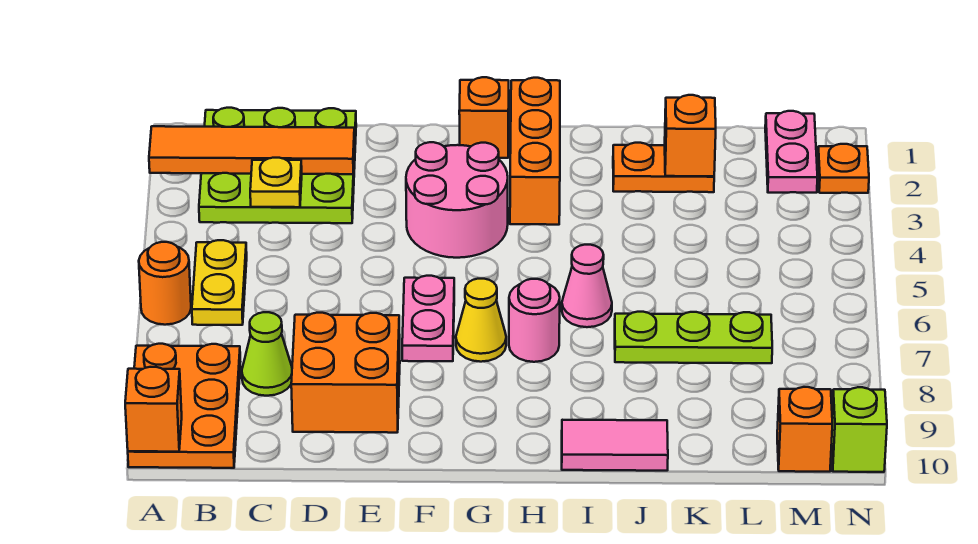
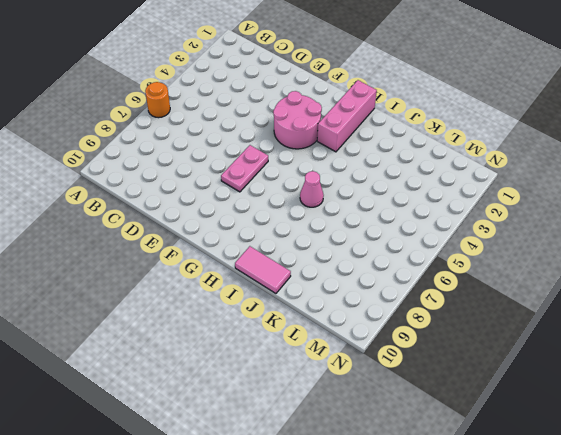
pink brick H1:H3 level 1 -> orange brick H1:H3 level 1
none -> orange plate A8:B10 level 1
none -> lime plate B1:D3 level 1
none -> yellow plate B5:B6 level 1

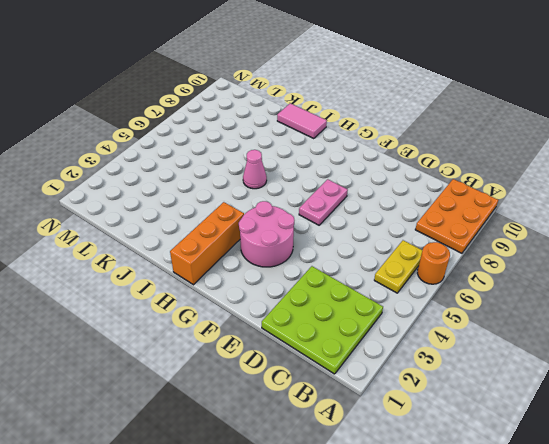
none -> lime cone C8 level 1
none -> orange brick D8:E9 level 1
none -> orange brick G1 level 1

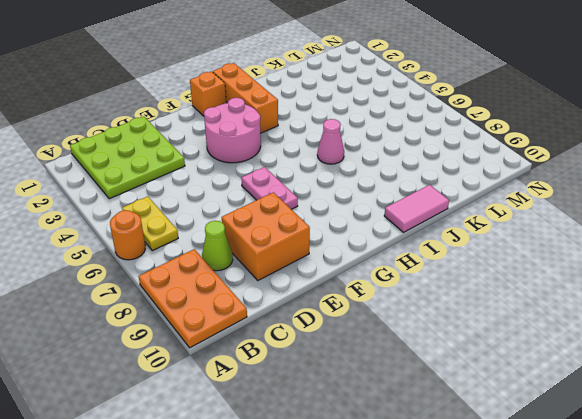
none -> yellow cone G7 level 1
none -> pink round brick H7 level 1
none -> orange plate J2:K2 level 1

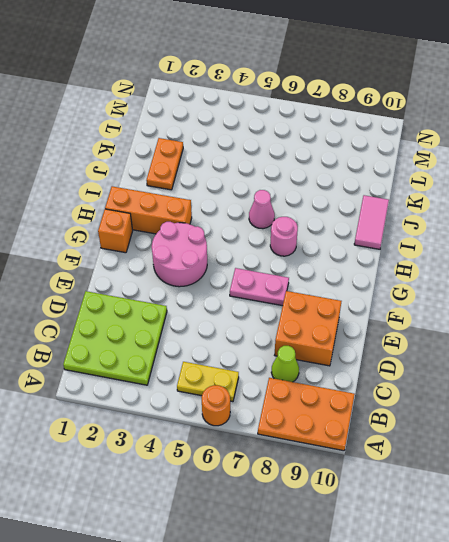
none -> yellow cone G7 level 1
none -> lime plate J7:L7 level 1
none -> pink plate M1:M2 level 1

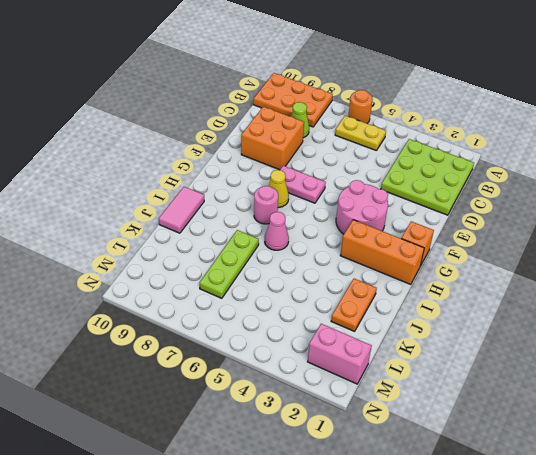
pink brick M1:M2 level 1 -> pink plate M1:M2 level 1
none -> orange brick M10 level 1
none -> orange plate N2 level 1
none -> lime brick N10 level 1

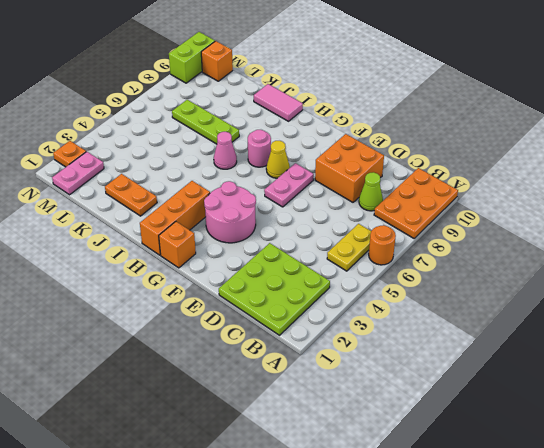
lime brick N9:N10 level 1 -> lime brick N10 level 1
none -> orange tile A2:D2 level 2
none -> orange brick A10 level 2
none -> yellow plate C3 level 2

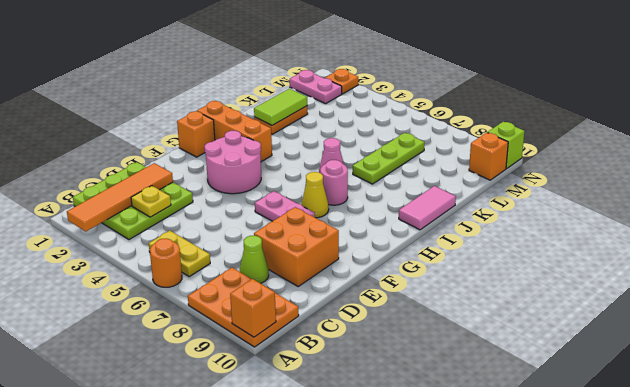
lime tile J2:K2 level 2 -> orange brick K2 level 2

